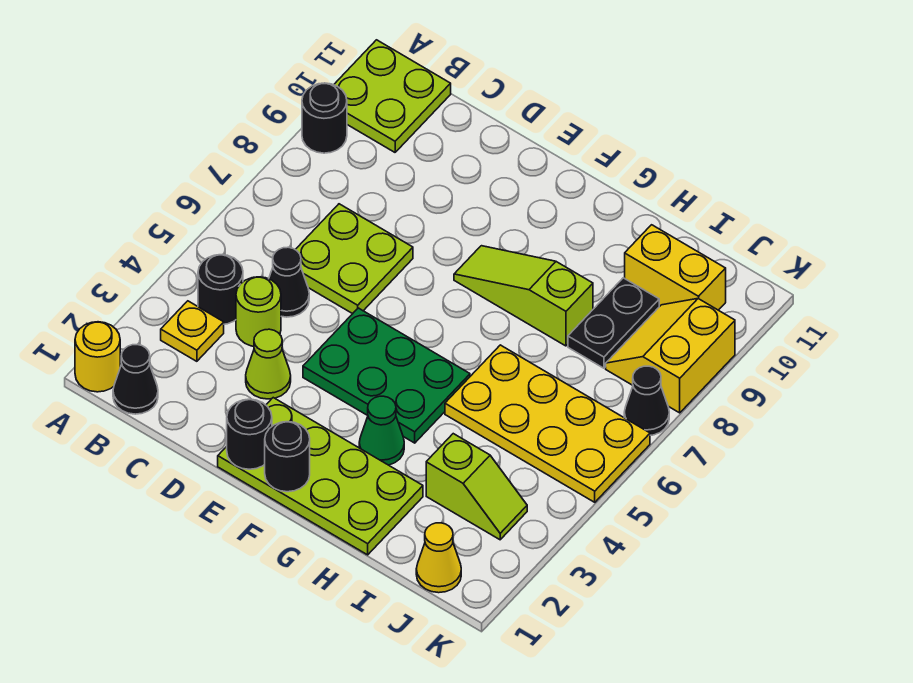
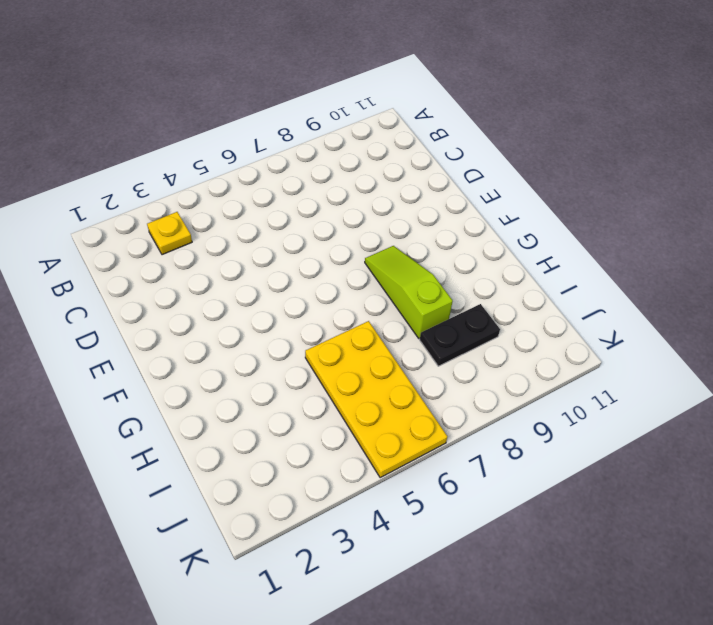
none -> yellow round brick A1 level 1
none -> black round brick A9 level 1
none -> lime plate A10:B11 level 1

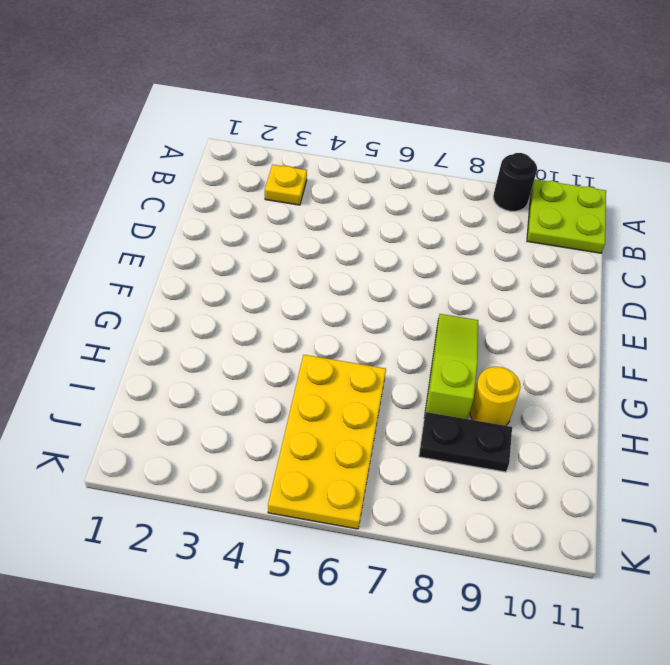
yellow round brick H9 level 1 -> yellow round brick A1 level 1
none -> black cone B1 level 1
none -> black round brick B4 level 1
none -> lime round brick C4 level 1

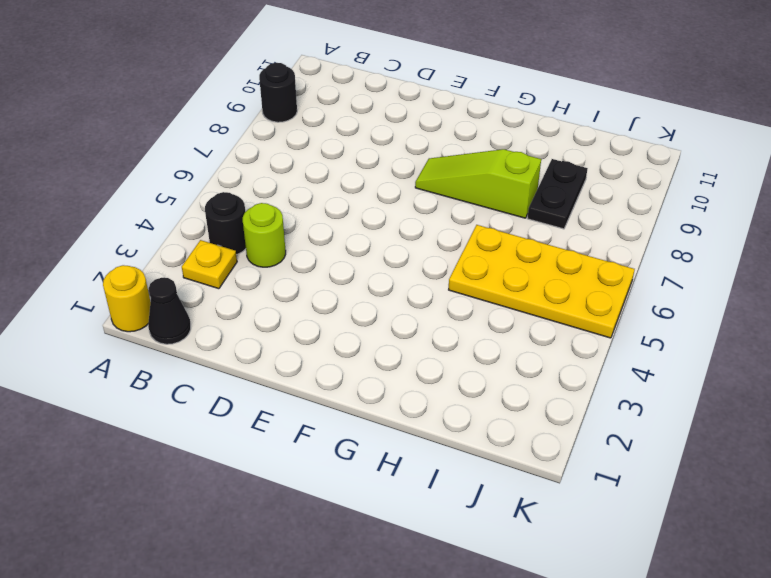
none -> lime plate A10:B11 level 1
none -> black cone C5 level 1
none -> lime plate C6:D7 level 1

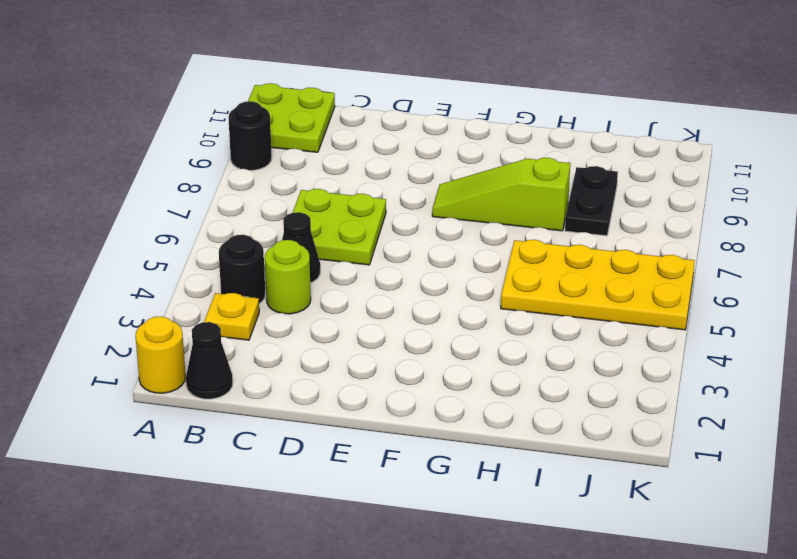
none -> lime cone D3 level 1
none -> lime plate E1:H2 level 1
none -> green plate E4:G5 level 1

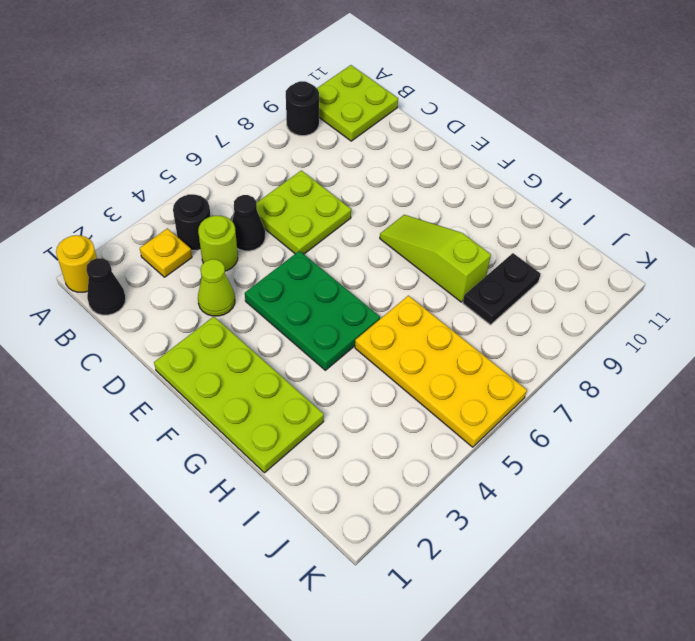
none -> green cone G3 level 1
none -> lime slope I3:J3 level 1 top I
none -> yellow brick I10:J10 level 1

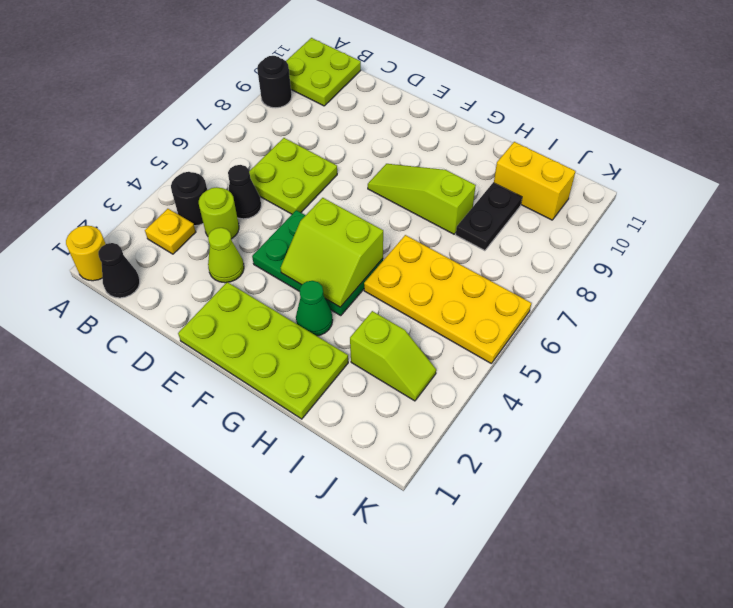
lime slope F4:G5 level 2 top 5 -> none
none -> yellow cone J1 level 1
none -> yellow slope J8:K9 level 1 top K
none -> black cone K7 level 1

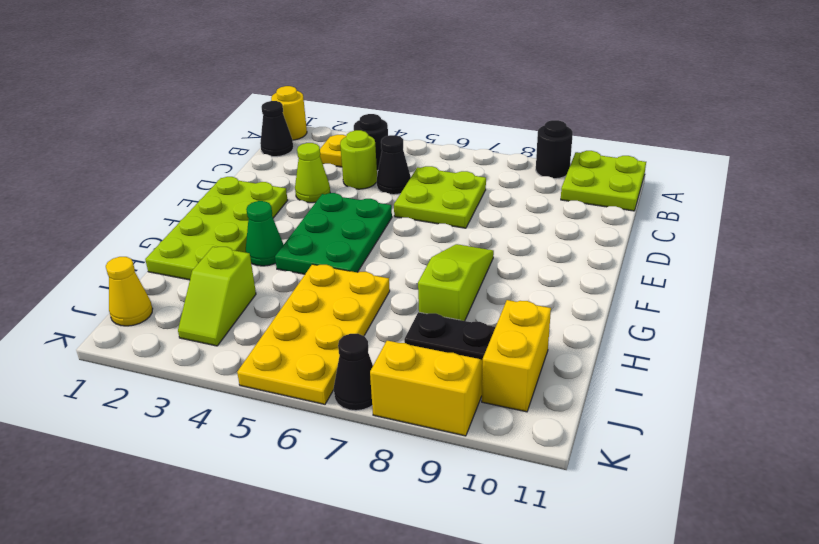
none -> black round brick E1 level 2
none -> black round brick F1 level 2

